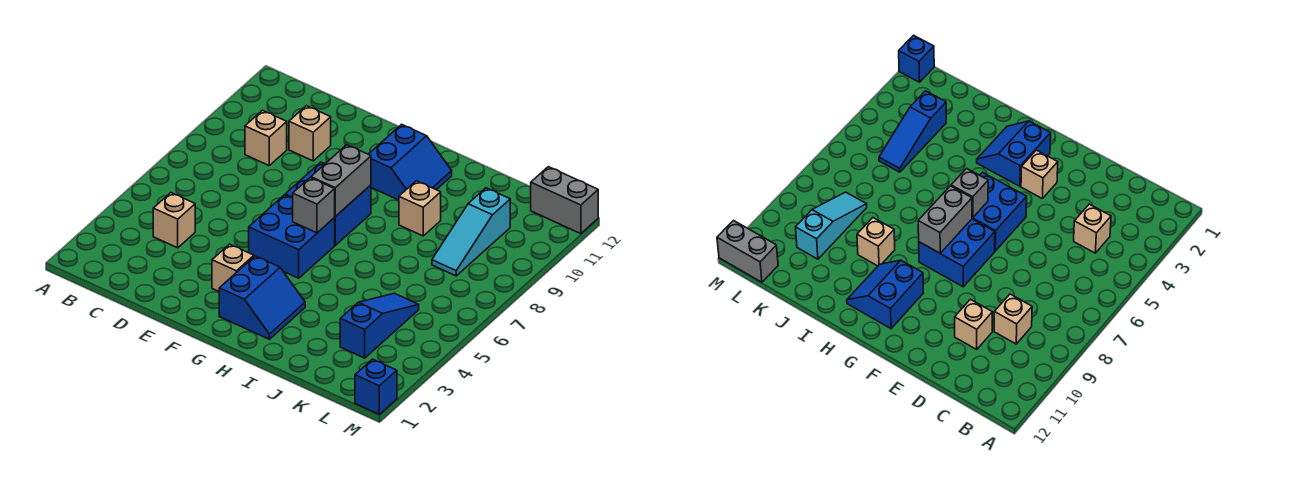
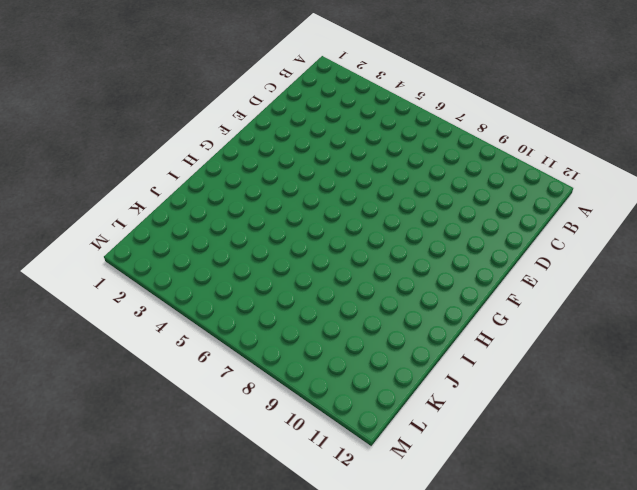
none -> tan brick C4 level 1
none -> tan brick C9 level 1
none -> tan brick D10 level 1

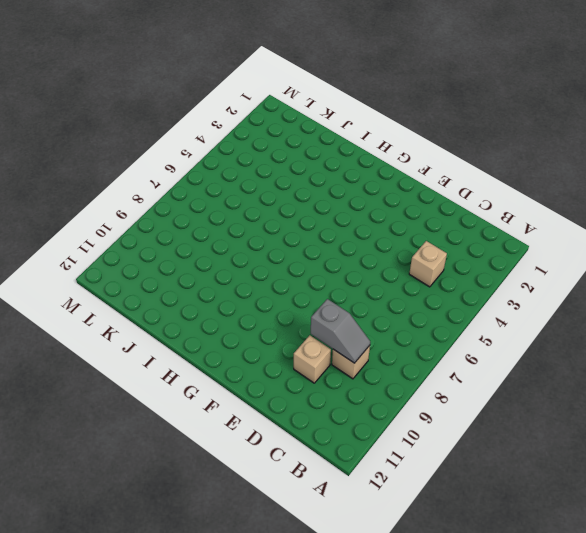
grey slope C9:D9 level 2 top D -> none
none -> tan brick F3 level 1
none -> blue brick F5:G6 level 1
none -> blue brick F7:G8 level 1

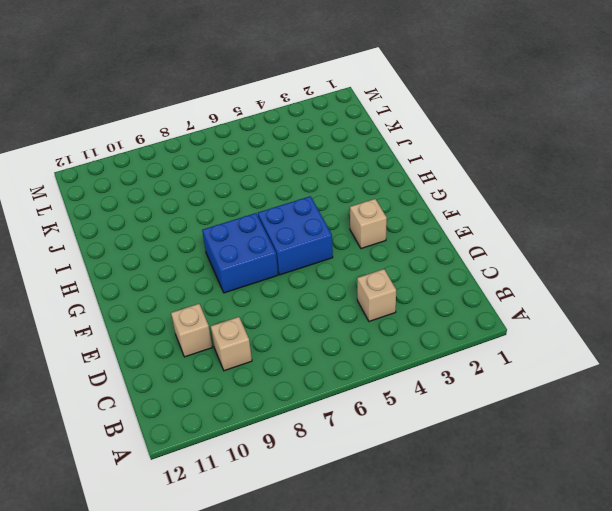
none -> blue slope G2:H3 level 1 top G
none -> blue slope G10:H11 level 1 top G
none -> tan brick I9 level 1

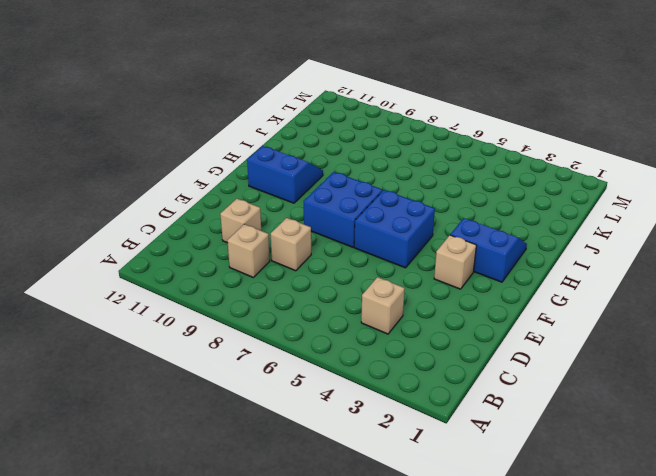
tan brick D8 level 1 -> tan brick I9 level 1
none -> blue slope K3:K5 level 1 top 3
none -> cyan slope K8:K10 level 1 top 10
none -> grey brick L12:M12 level 1

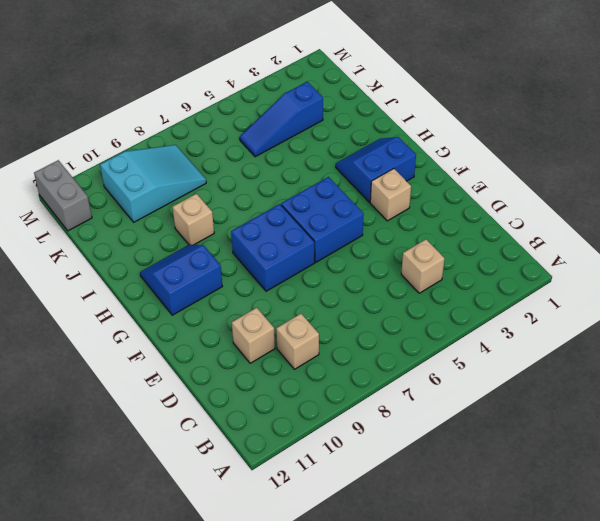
cyan slope K8:L10 level 1 top 10 -> cyan slope K8:K10 level 1 top 10
none -> blue brick M1 level 1
none -> grey brick G6 level 2
none -> grey brick G7:G8 level 2

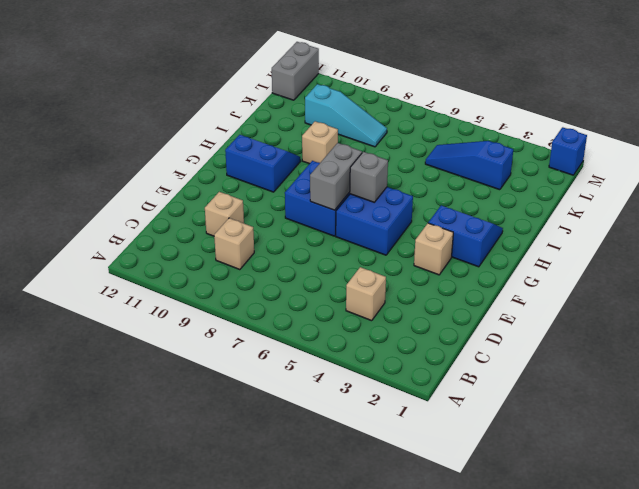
grey brick F7:G7 level 2 -> grey brick G7:G8 level 2

